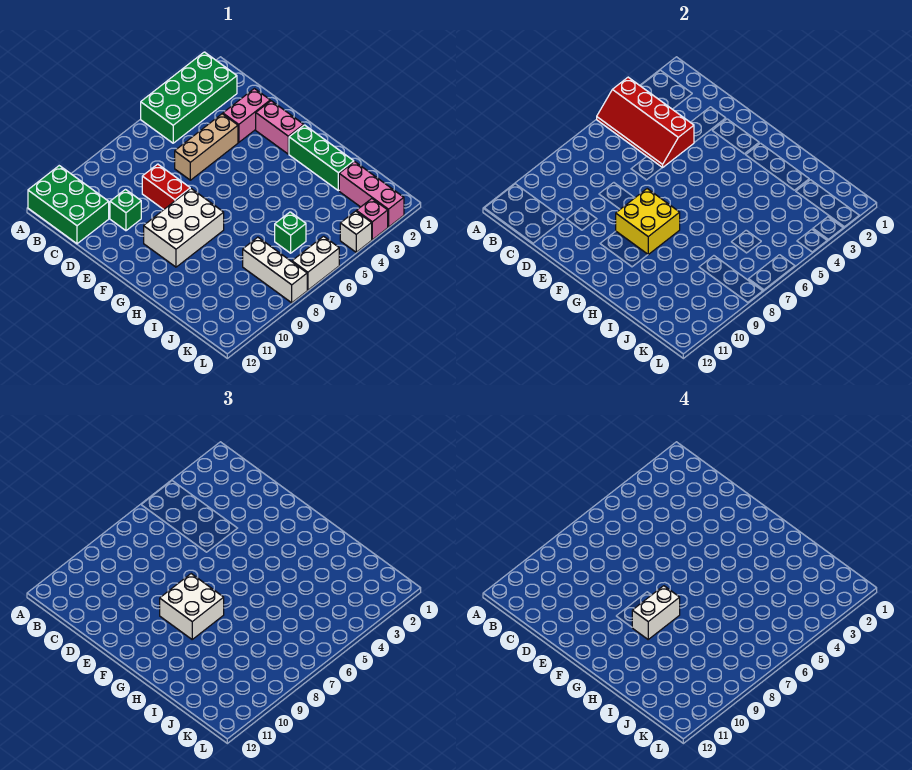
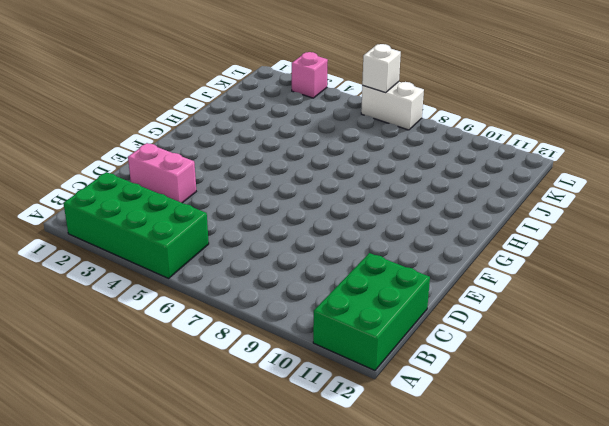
white brick L6 level 2 -> white brick L4 level 1
none -> tan brick D4:D6 level 1
none -> red brick D8:E8 level 1
none -> green brick D10 level 1

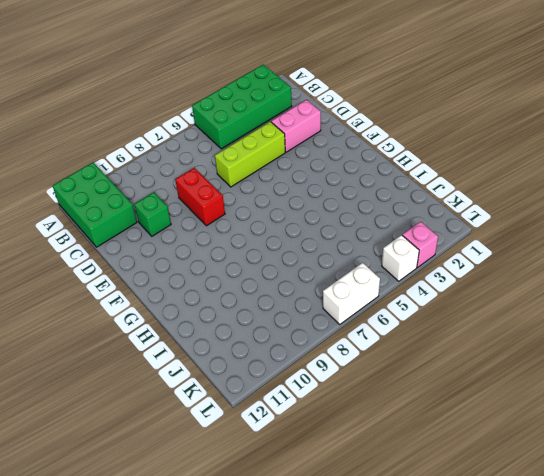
lime brick D4:D6 level 1 -> tan brick D4:D6 level 1
none -> pink brick E2:F2 level 1
none -> white brick F8:G10 level 1
none -> green brick G2:I2 level 1

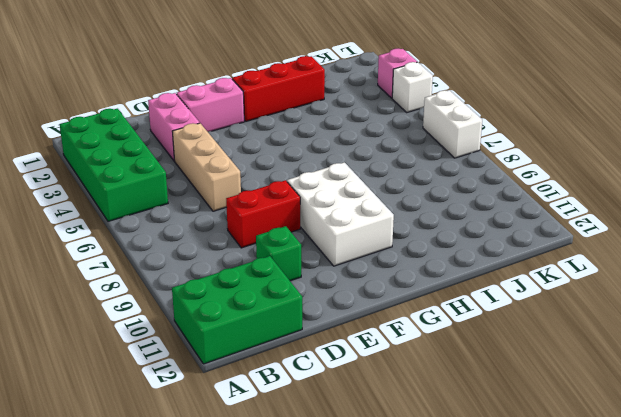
red brick G2:I2 level 1 -> green brick G2:I2 level 1
none -> pink brick J2:L2 level 1
none -> green brick J6 level 1
none -> white brick J8:L8 level 1

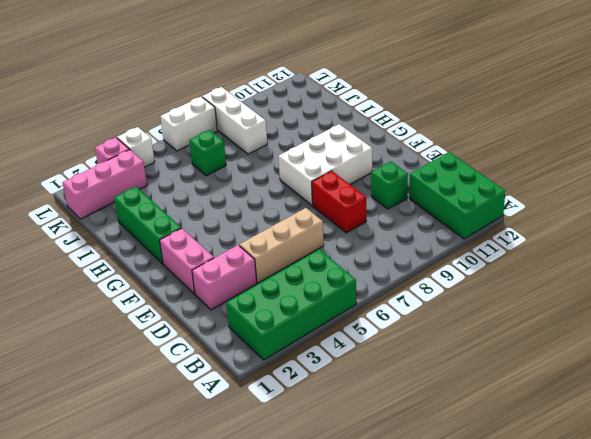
pink brick K1:K3 level 1 -> pink brick J2:L2 level 1
none -> red slope A4:D5 level 2 top 4
none -> yellow brick F8:G9 level 2
none -> white brick F8:G9 level 3

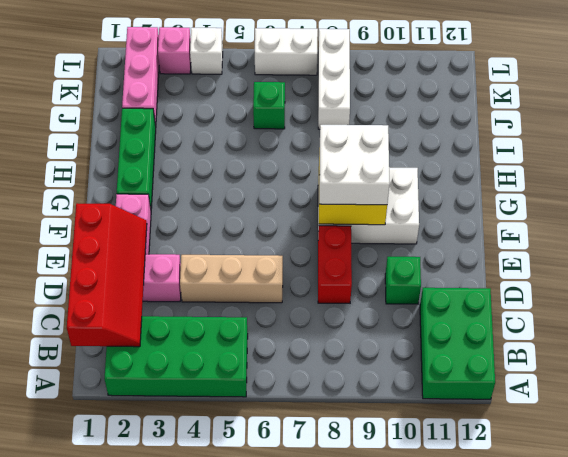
red slope B1:E2 level 2 top 1 -> red slope A4:D5 level 2 top 4
none -> white brick G8:G9 level 4

